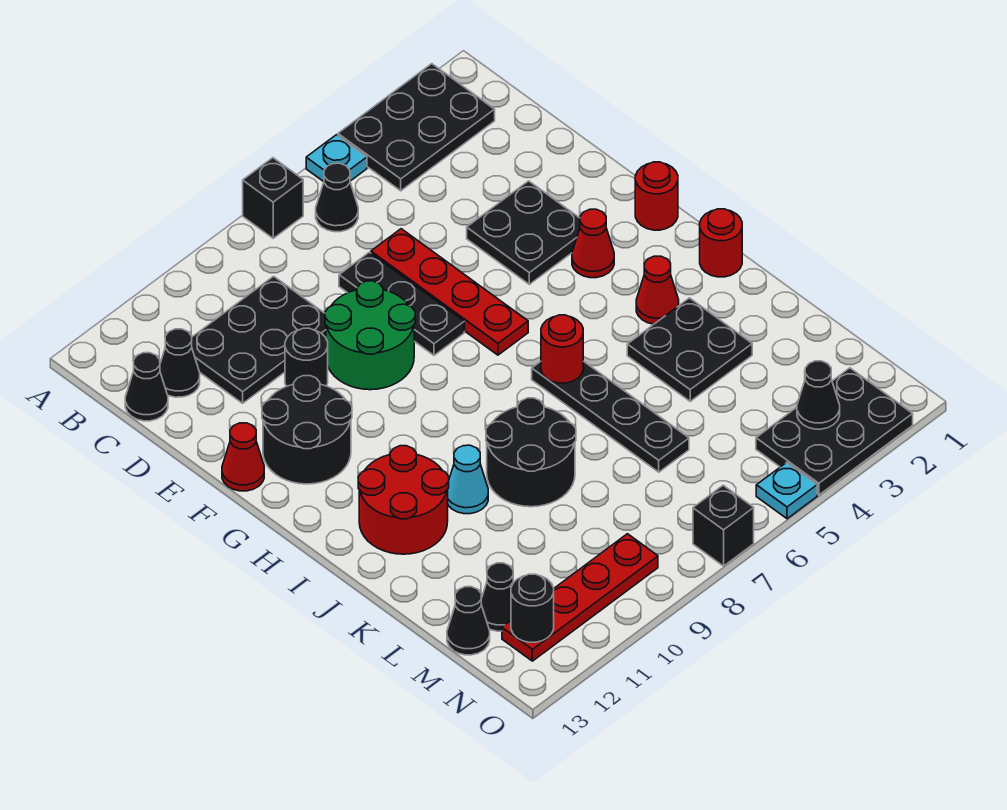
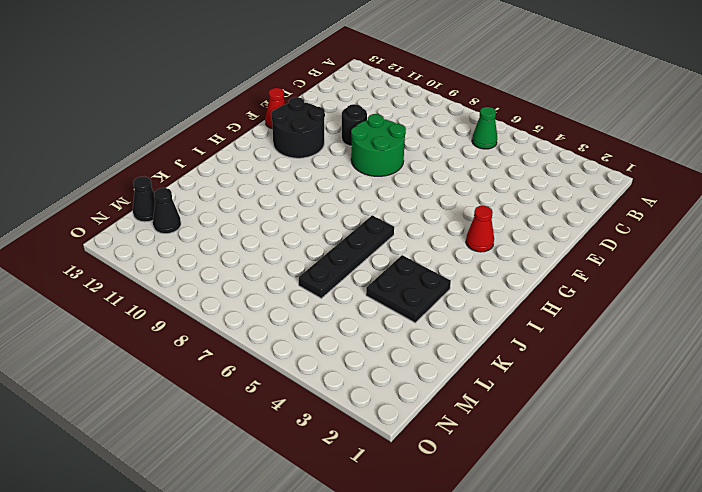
green cone B6 level 1 -> black cone B6 level 1
none -> black plate A2:B4 level 1
none -> cyan plate A5 level 1
none -> black brick A7 level 1
none -> black plate C9:D11 level 1

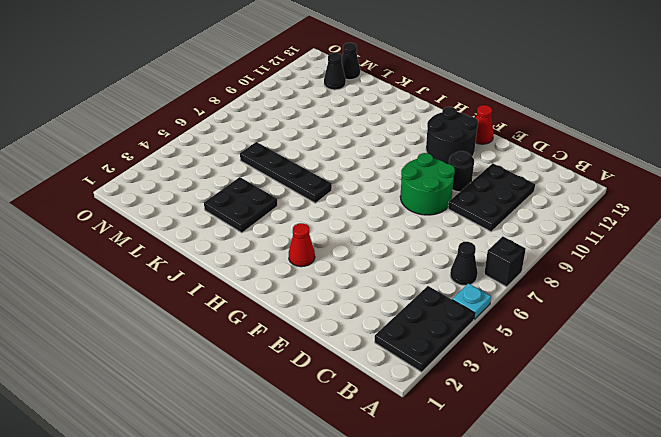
none -> black cone C12 level 1
none -> black cone C13 level 1
none -> red plate D6:G6 level 1
none -> black plate D7:F7 level 1

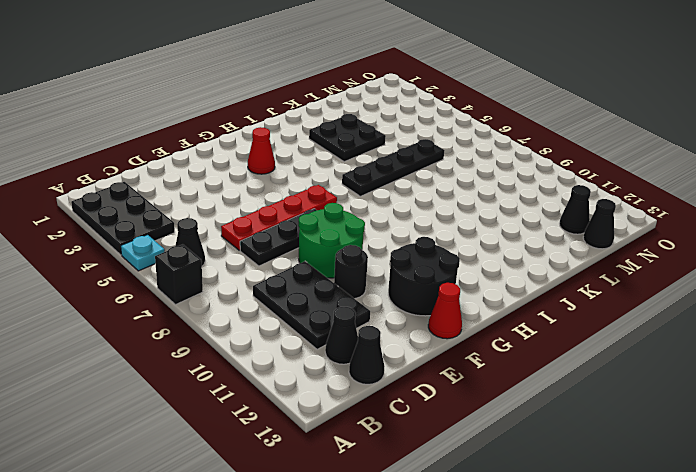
none -> black plate E3:F4 level 1
none -> red round brick G1 level 1
none -> red round brick I1 level 1
none -> red cone I3 level 1

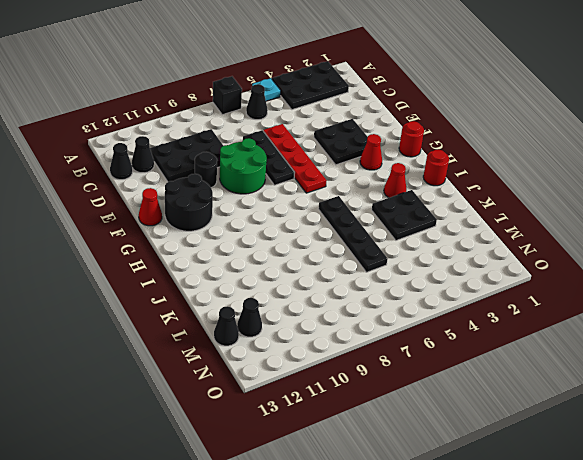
none -> red round brick I11:J12 level 1
none -> black round brick J8:K9 level 1
none -> cyan cone J10 level 1
none -> black plate N2:O4 level 1

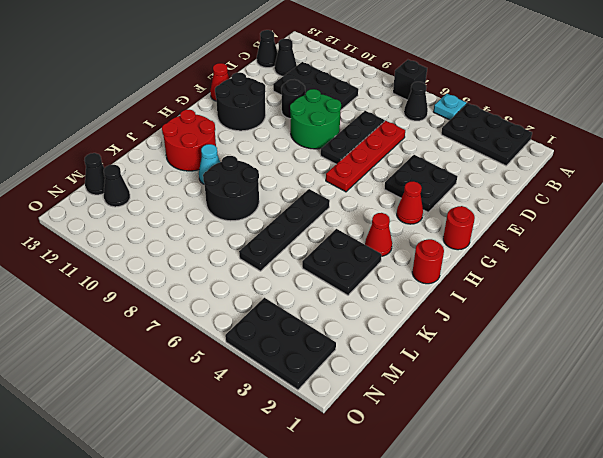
none -> red plate N9:N12 level 1
none -> cyan plate O5 level 1
none -> black brick O7 level 1
none -> red round brick I6 level 2

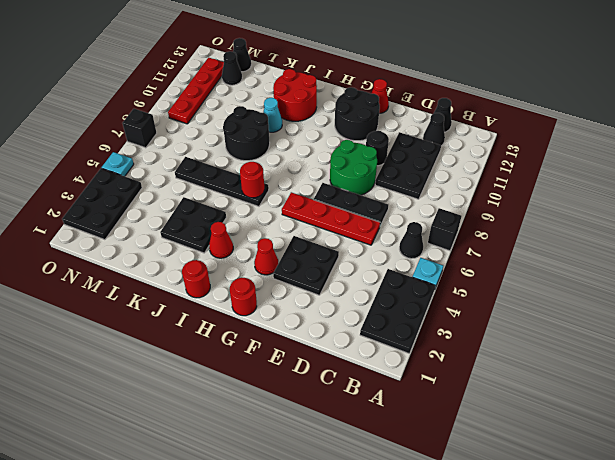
none -> black cone N3 level 2
none -> black round brick N12 level 2

